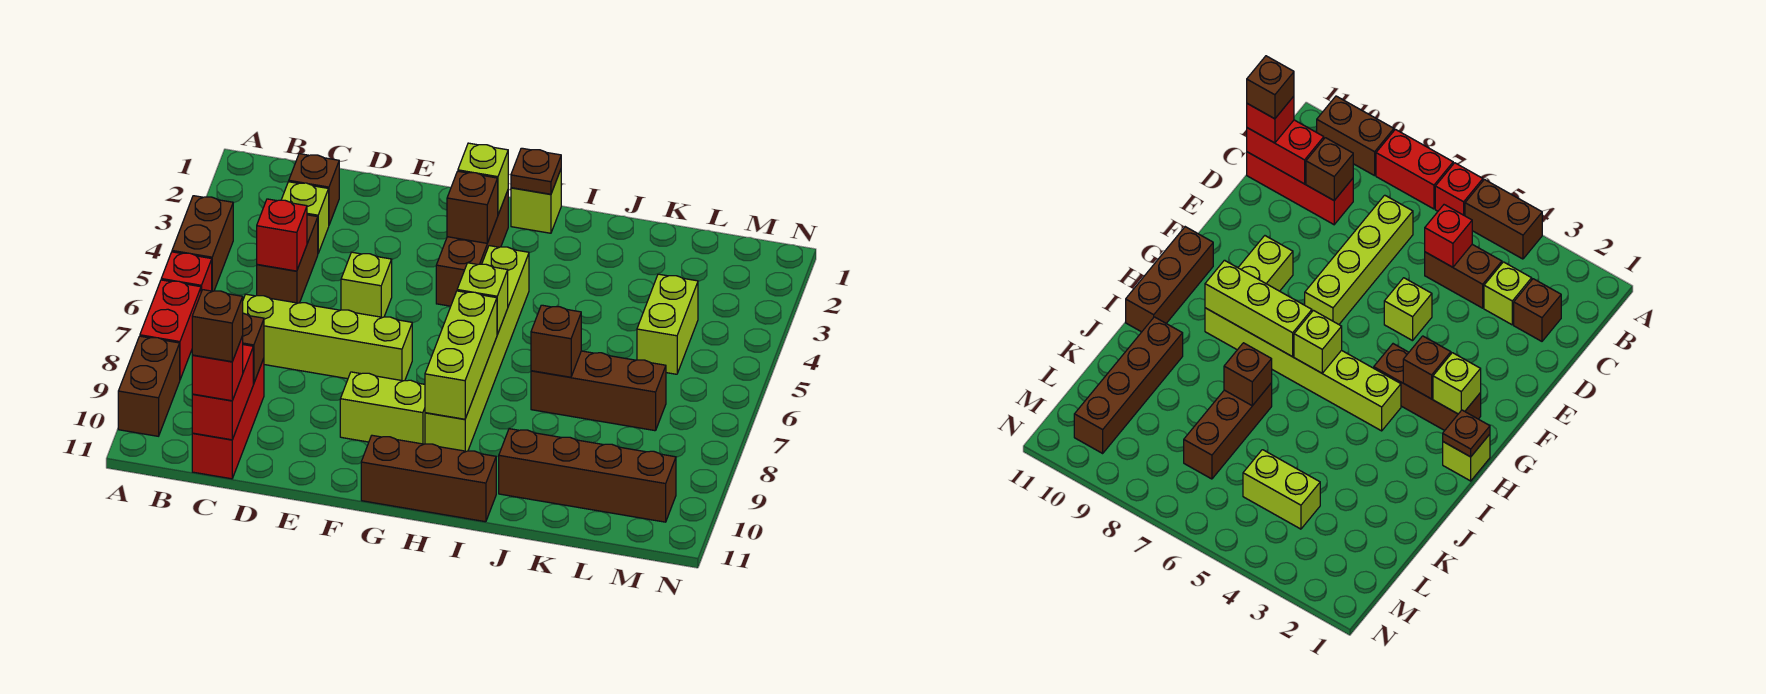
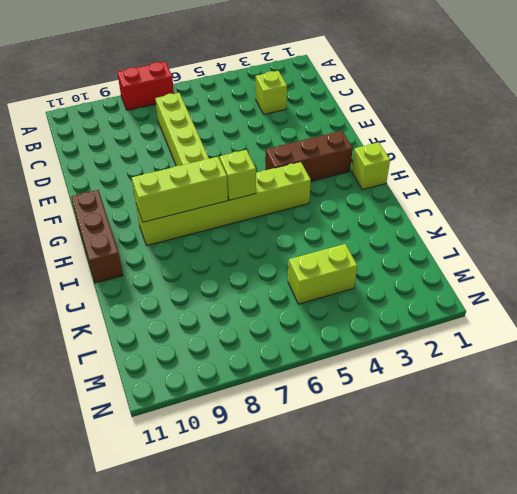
none -> brown brick A4:A5 level 1
none -> red brick A6 level 1
none -> brown brick A9:A10 level 1

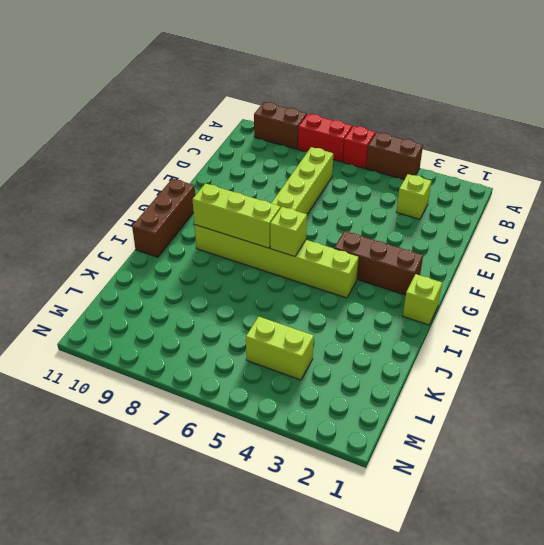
none -> brown brick C2 level 1
none -> brown brick C4:C5 level 1
none -> red brick C9:C11 level 1

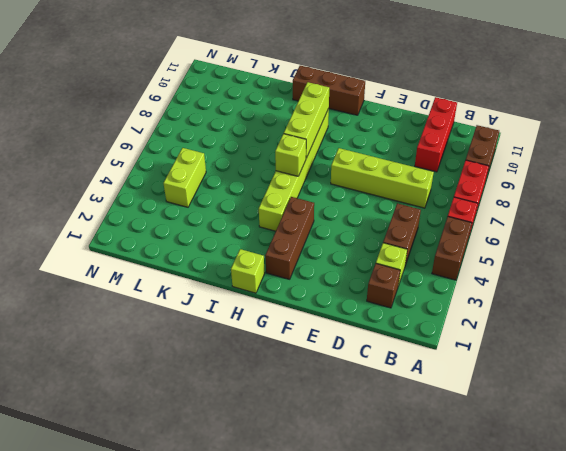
none -> lime brick E5 level 1
none -> lime brick F9:G9 level 1
none -> brown brick J7:L7 level 1

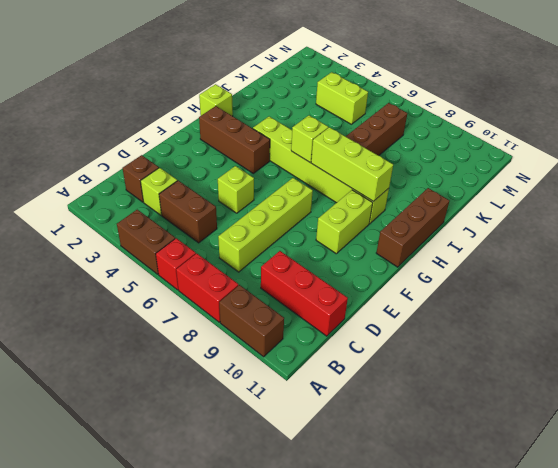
none -> brown brick J10:M10 level 1
none -> red brick C5 level 2
none -> brown brick C9 level 2

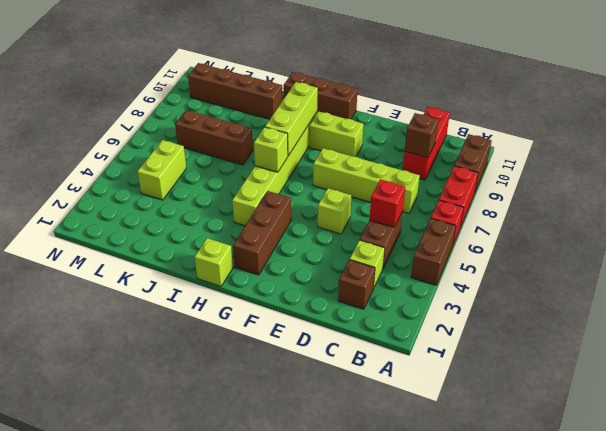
none -> red brick C10:C11 level 2
none -> lime brick G2 level 2
none -> brown brick G3 level 2

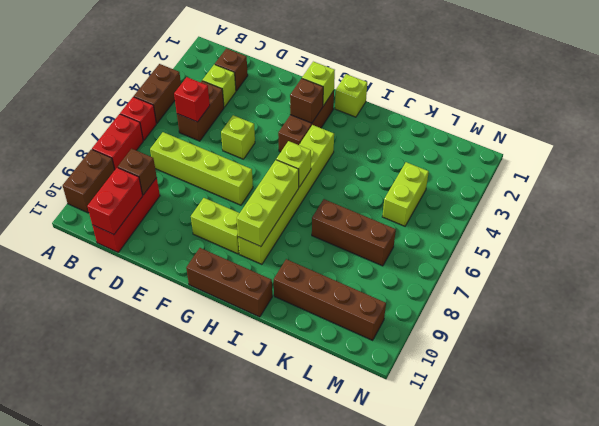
none -> brown plate H1 level 2
none -> brown brick J7 level 2
none -> red brick C11 level 3

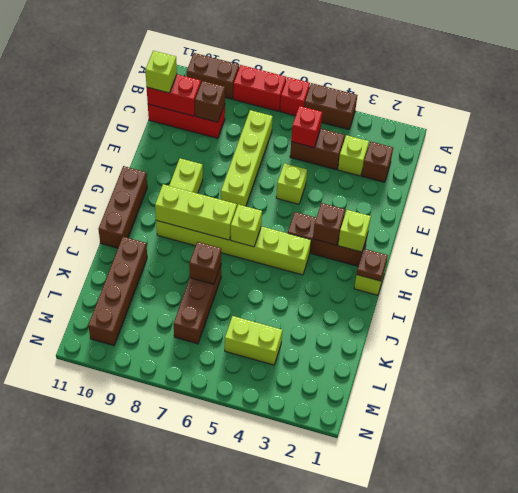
lime brick C11 level 3 -> red brick C11 level 3
none -> brown brick C11 level 4

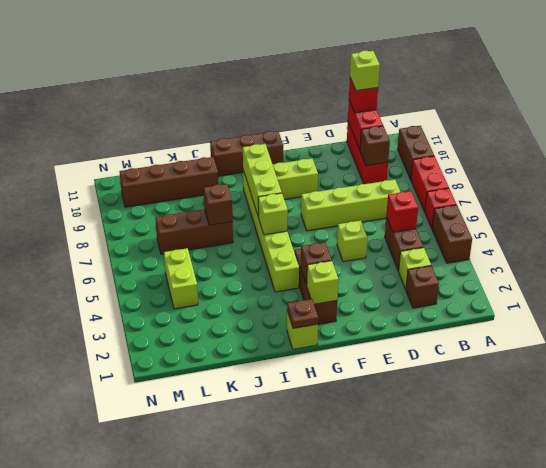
lime brick C11 level 4 -> brown brick C11 level 4

